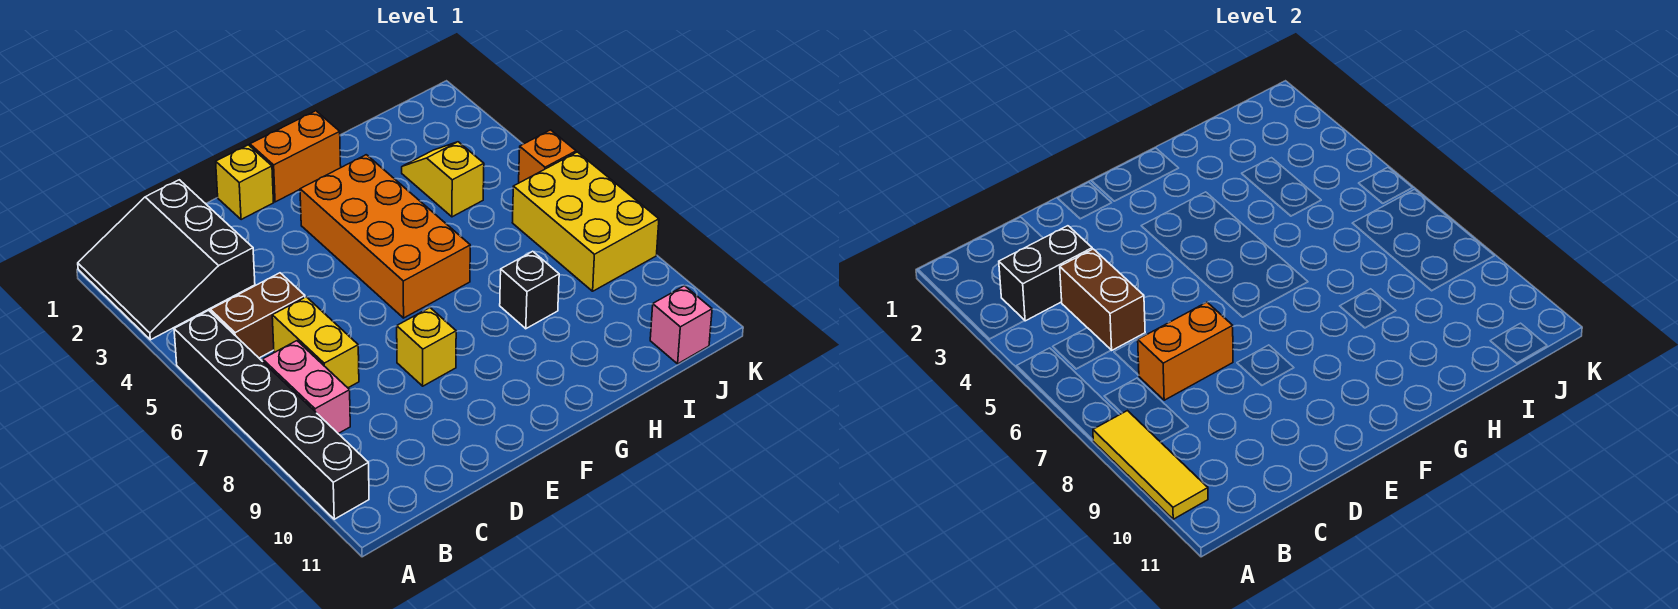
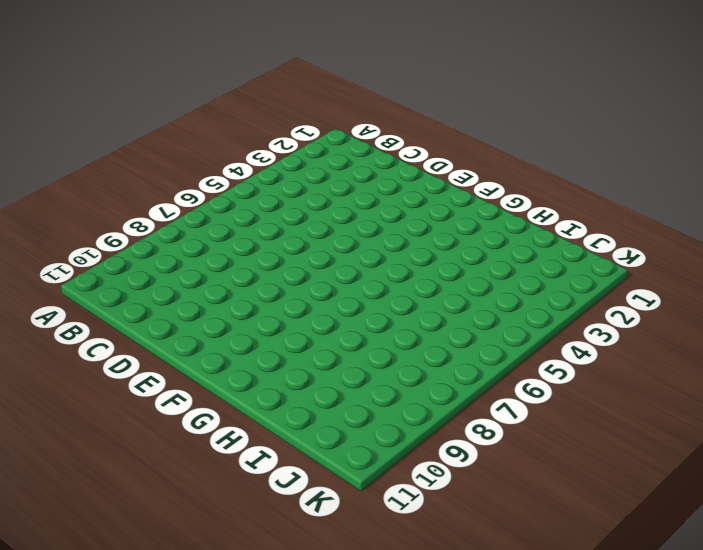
none -> black slope A1:C3 level 1 top C
none -> black brick A5:A10 level 1
none -> brown brick B5:C5 level 1

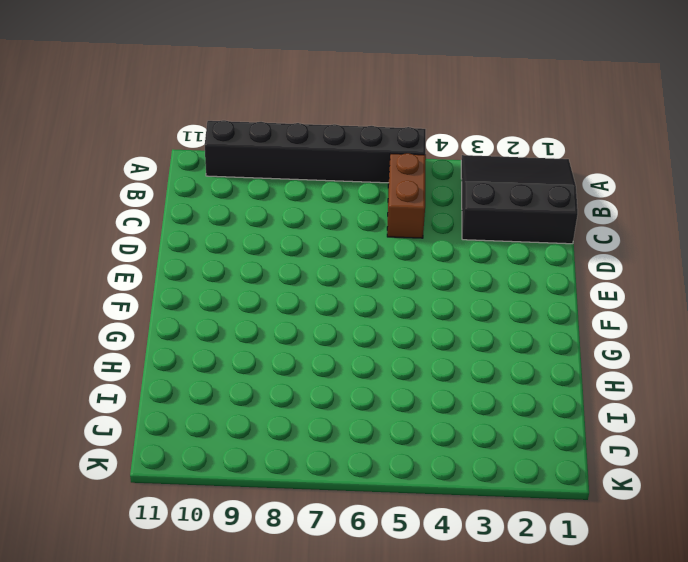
none -> pink brick B7:B8 level 1
none -> yellow brick C6:C7 level 1
none -> yellow brick E1 level 1

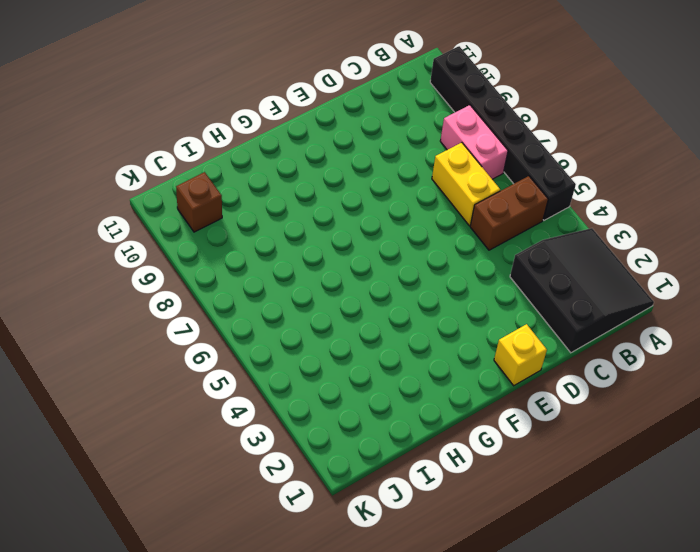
brown brick J10 level 1 -> none
none -> yellow brick E8 level 1
none -> orange brick F1:G1 level 1
none -> orange brick F3:G6 level 1

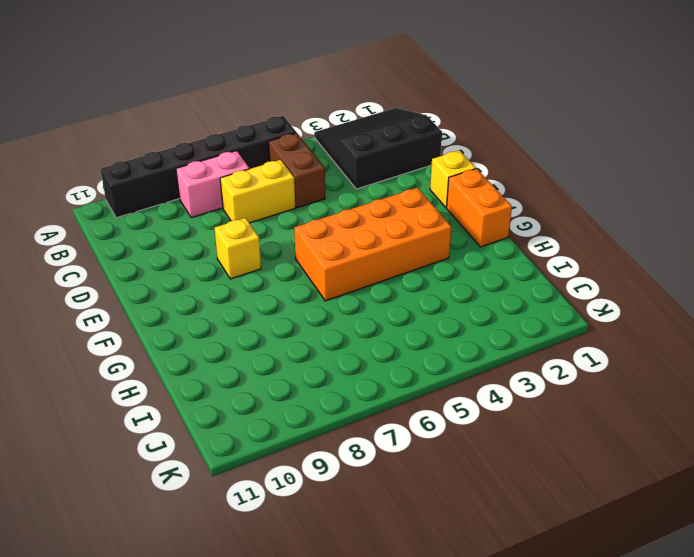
none -> black brick H8 level 1
none -> yellow slope I3:I4 level 1 top 4
none -> yellow brick J6:K8 level 1

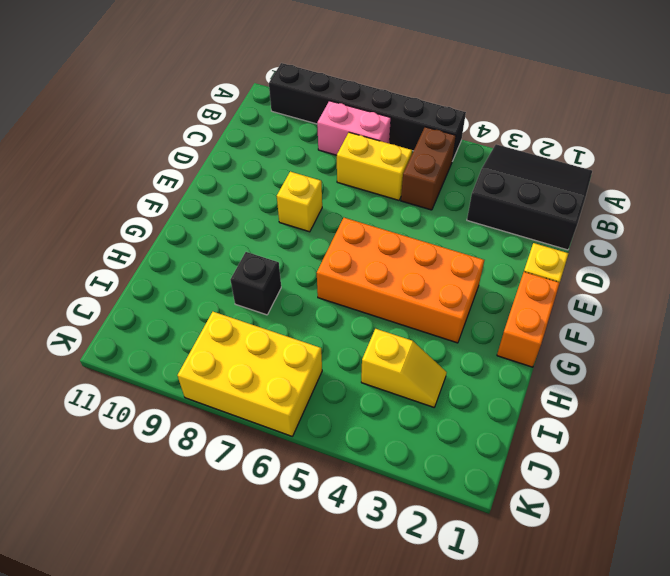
none -> pink brick J11 level 1
none -> orange brick K5 level 1
none -> yellow tile A8:A10 level 2

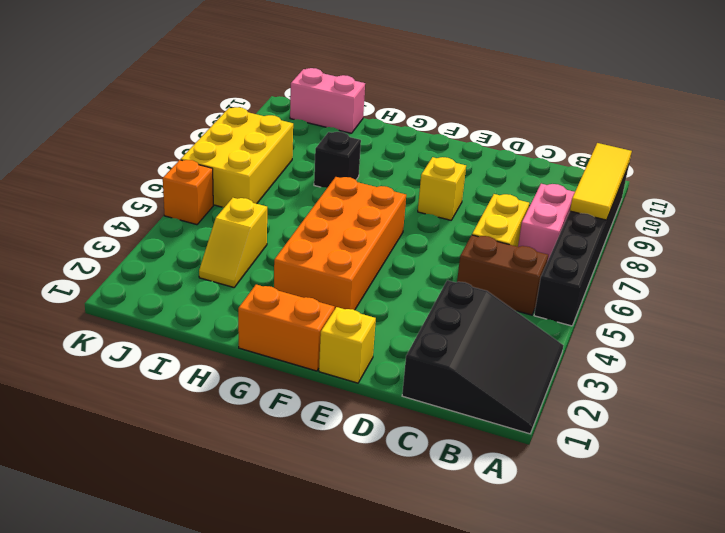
pink brick I11:J11 level 1 -> pink brick J11 level 1
none -> black brick B3:C3 level 2
none -> brown brick C4:C5 level 2
none -> orange brick C7:D7 level 2

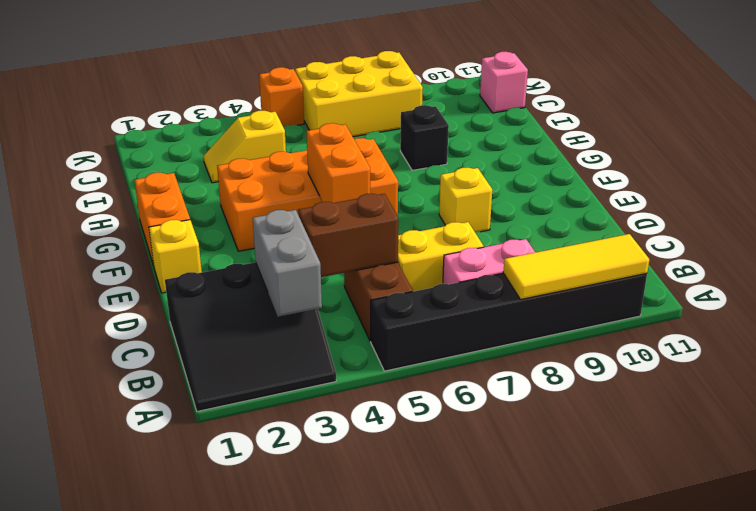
grey brick B3:C3 level 2 -> black brick B3:C3 level 2
orange brick E5:F5 level 2 -> orange brick C7:D7 level 2

